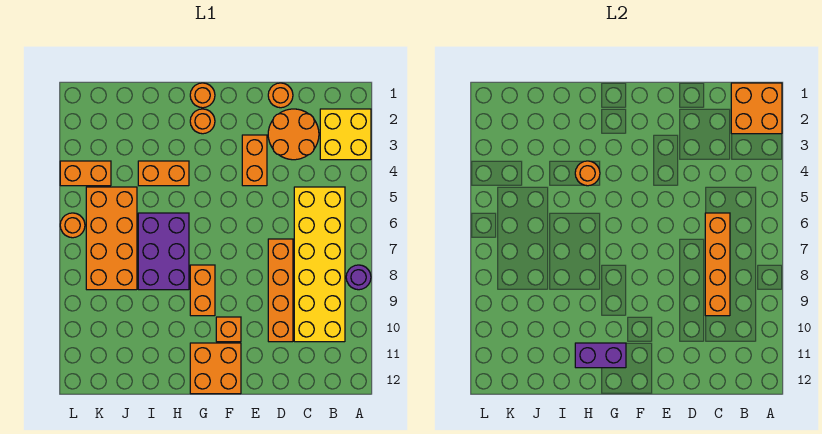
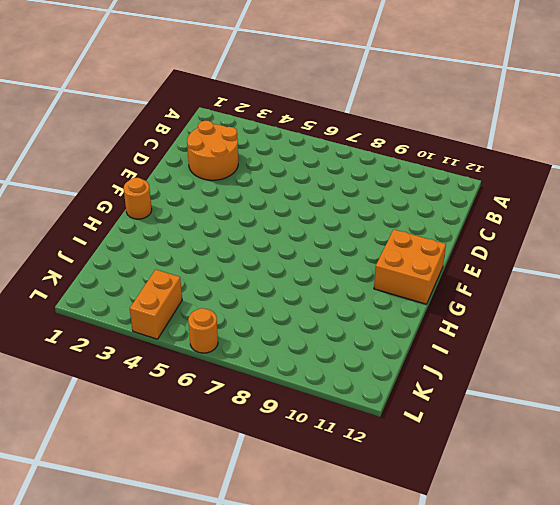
none -> yellow brick A2:B3 level 1
none -> purple round brick A8 level 1
none -> yellow brick B5:C10 level 1

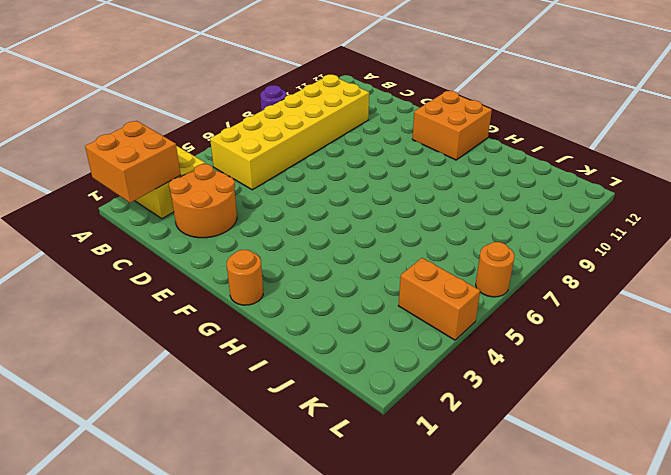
none -> orange round brick D1 level 1
none -> orange brick D7:D10 level 1
none -> orange brick E3:E4 level 1

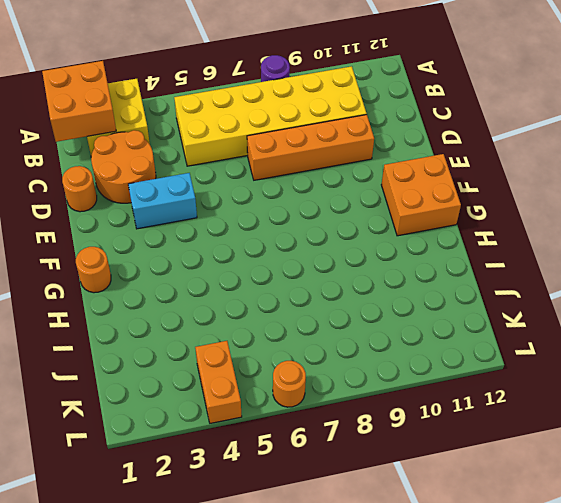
cyan brick E3:E4 level 1 -> orange brick E3:E4 level 1
none -> orange brick F10 level 1
none -> orange round brick G2 level 1
none -> orange brick G8:G9 level 1

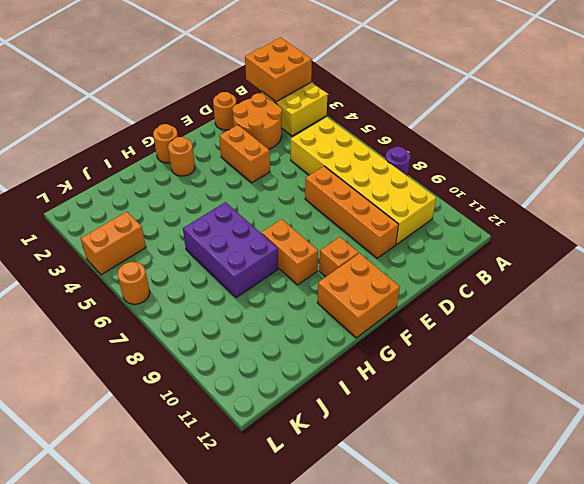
none -> orange brick H4:I4 level 1
none -> orange brick J5:K8 level 1
none -> orange brick C6:C9 level 2

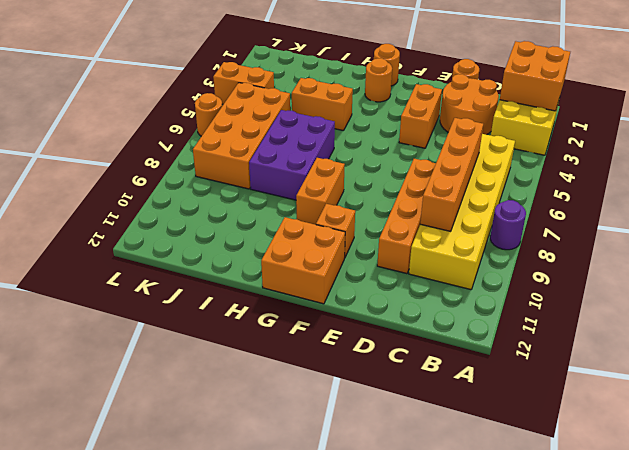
none -> purple brick G11:H11 level 2
none -> orange round brick H4 level 2

